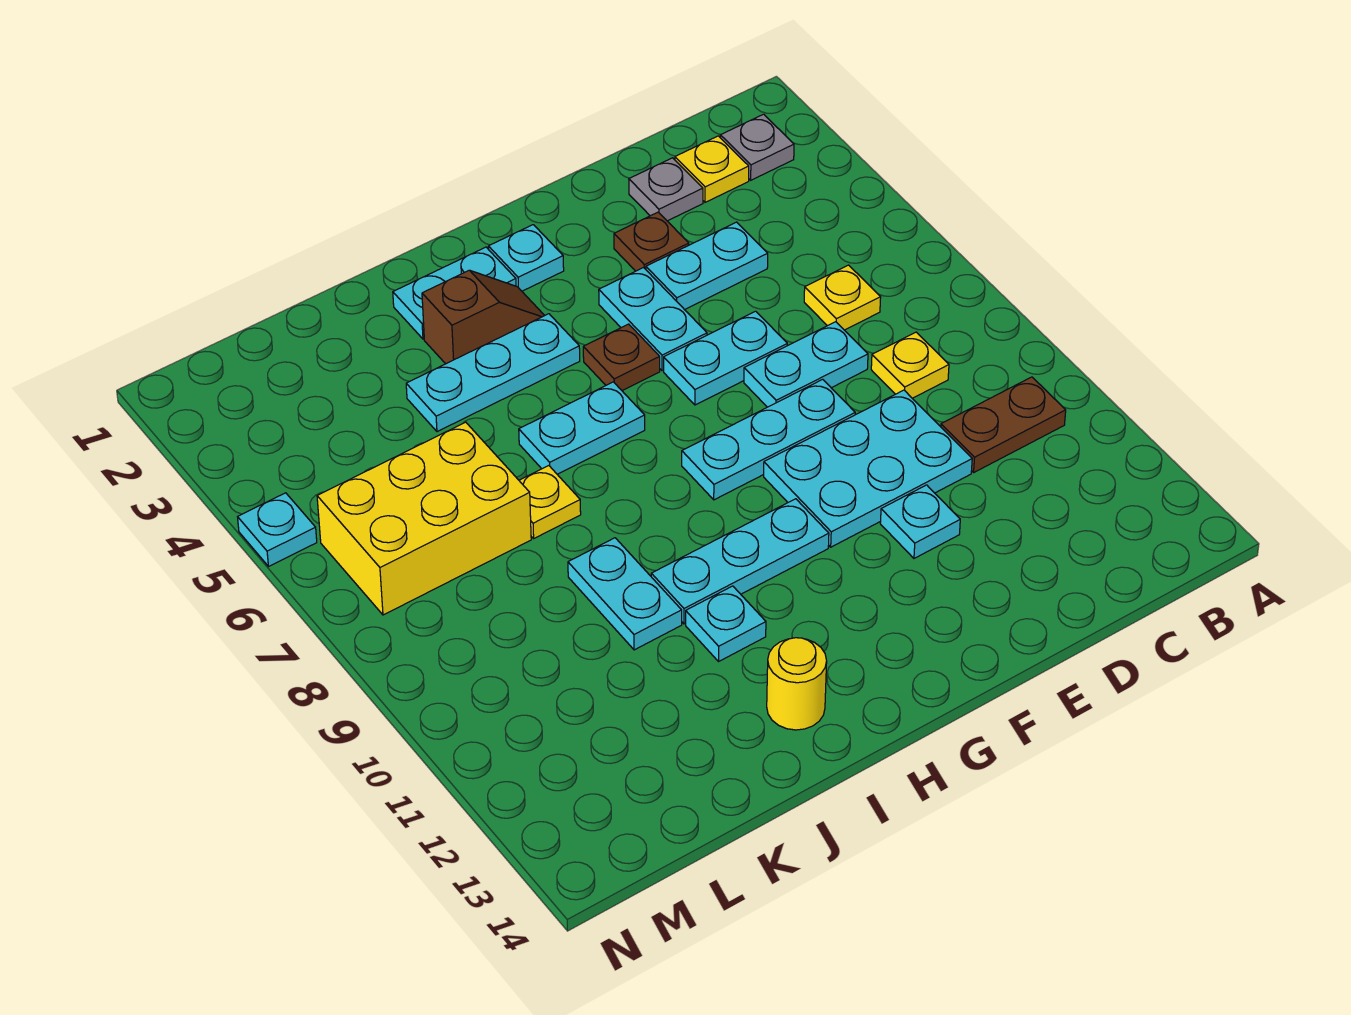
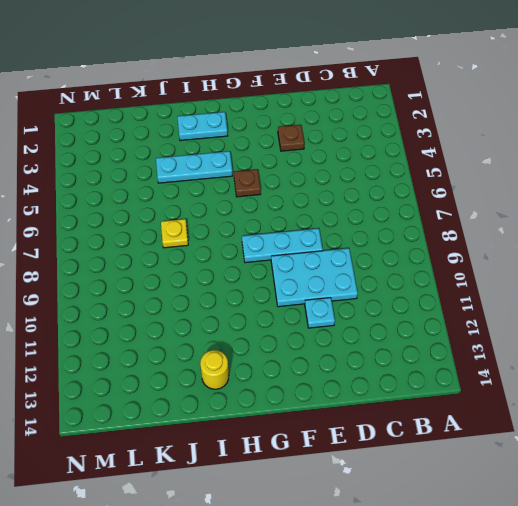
none -> grey plate B2 level 1
none -> brown plate B10:C10 level 1
none -> yellow plate C2 level 1

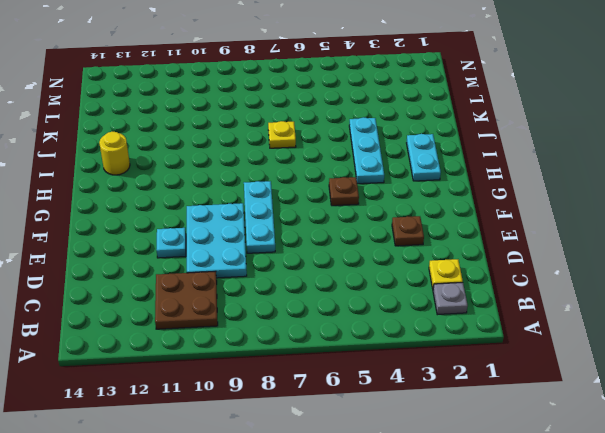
brown plate B10:C11 level 1 -> brown plate B10:C10 level 1
none -> yellow plate C6 level 1
none -> yellow plate C8 level 1
none -> grey plate D2 level 1

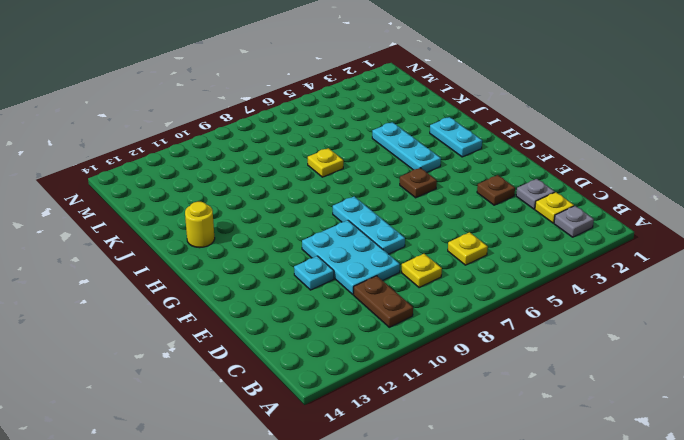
none -> cyan plate D4:E4 level 1
none -> cyan plate D7:E7 level 1
none -> cyan plate E6:F6 level 1

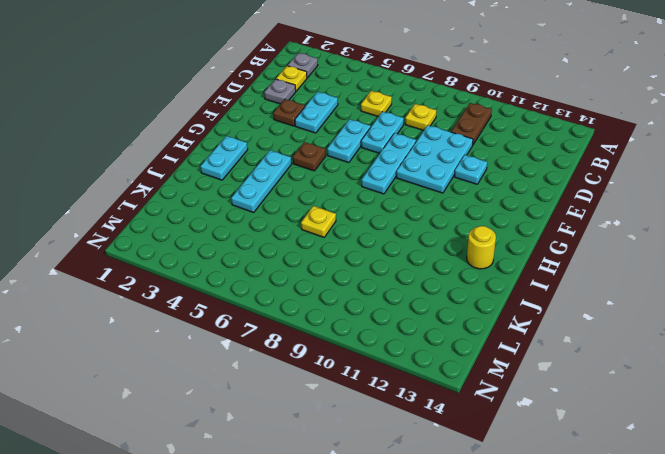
none -> cyan plate F4:F5 level 1
none -> cyan plate G2 level 1
none -> cyan plate G10:I10 level 1

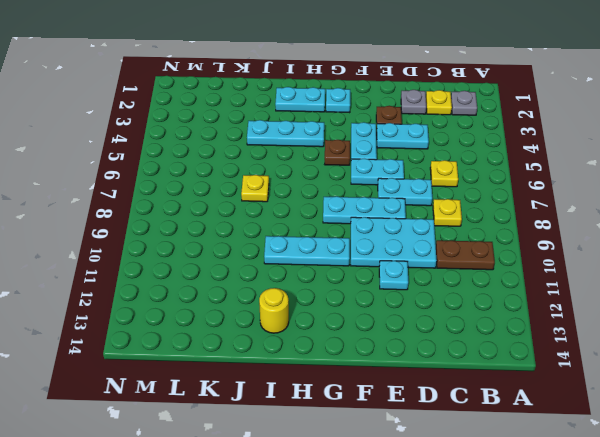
none -> brown slope H3:I3 level 1 top I
none -> cyan plate H6:I6 level 1
none -> cyan plate I11 level 1

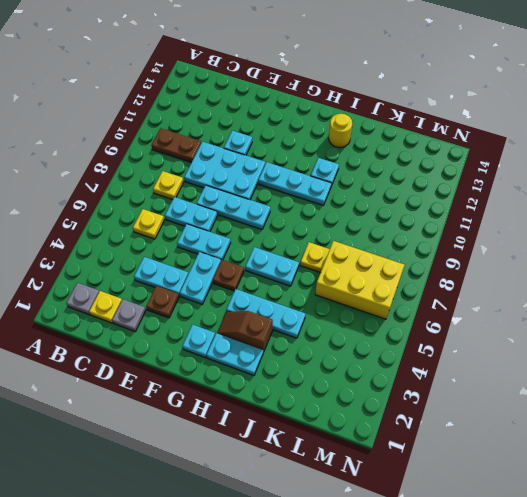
none -> cyan plate J9:J10 level 1
none -> cyan plate N5 level 1

